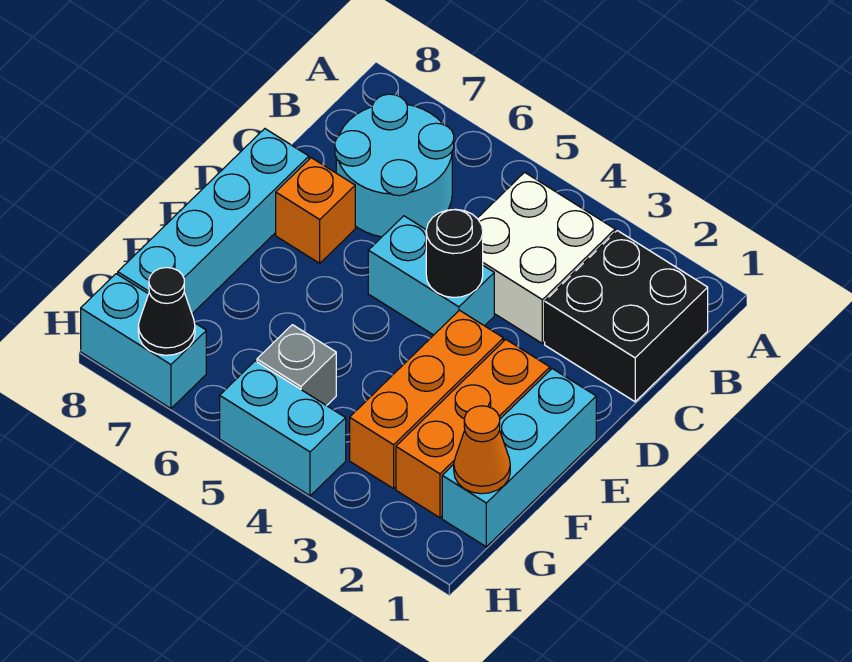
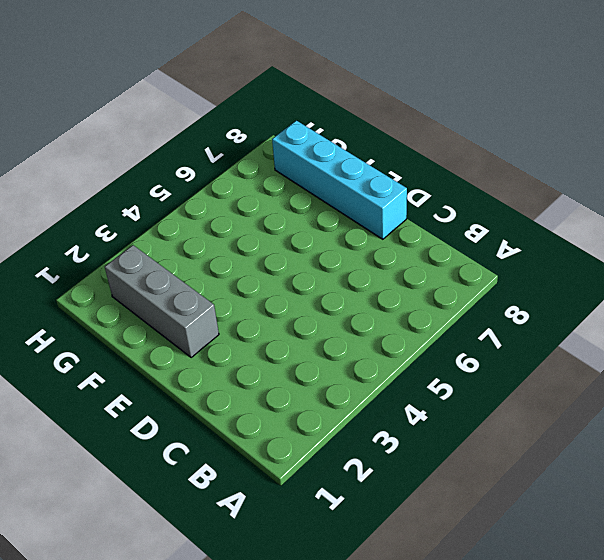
grey brick E2:G2 level 1 -> orange brick E2:G2 level 1
none -> black brick B1:C2 level 1
none -> white brick B3:C4 level 1
none -> cyan round brick B6:C7 level 1

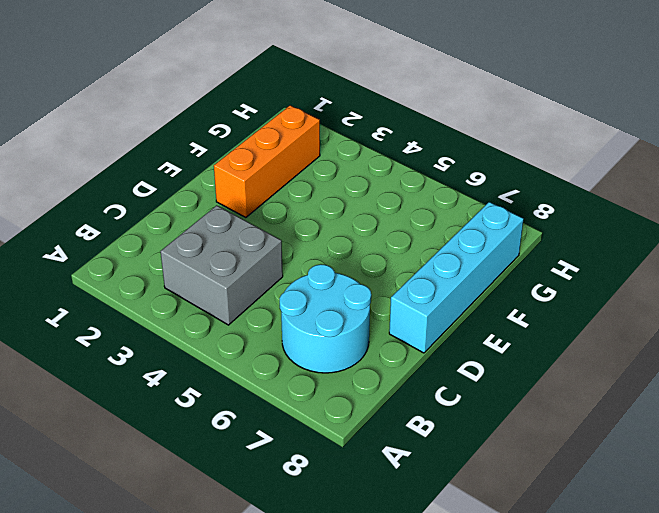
grey brick B3:C4 level 1 -> white brick B3:C4 level 1
none -> black brick B1:C2 level 1
none -> cyan brick D4:D5 level 1
none -> orange brick D7 level 1

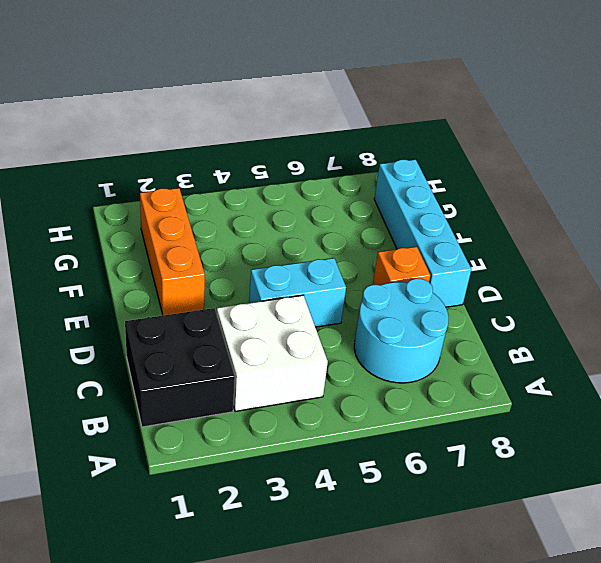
none -> cyan brick E1:G1 level 1
none -> orange brick E3:G3 level 1
none -> grey brick G5 level 1

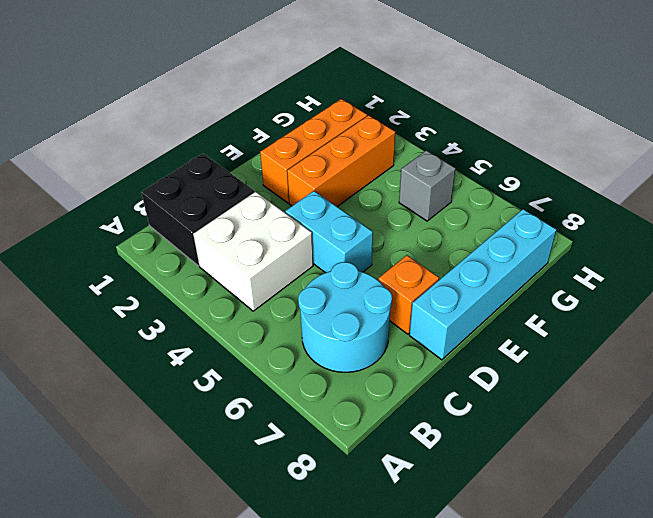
none -> cyan brick E1:G1 level 1
none -> cyan brick H4:H5 level 1
none -> cyan brick H7:H8 level 1

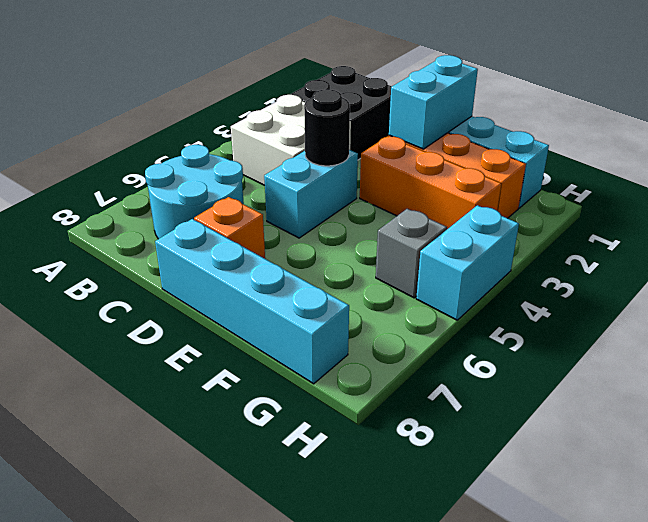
cyan brick E1:E2 level 2 -> cyan brick H7:H8 level 1
none -> orange cone G1 level 2
none -> black cone H7 level 2

